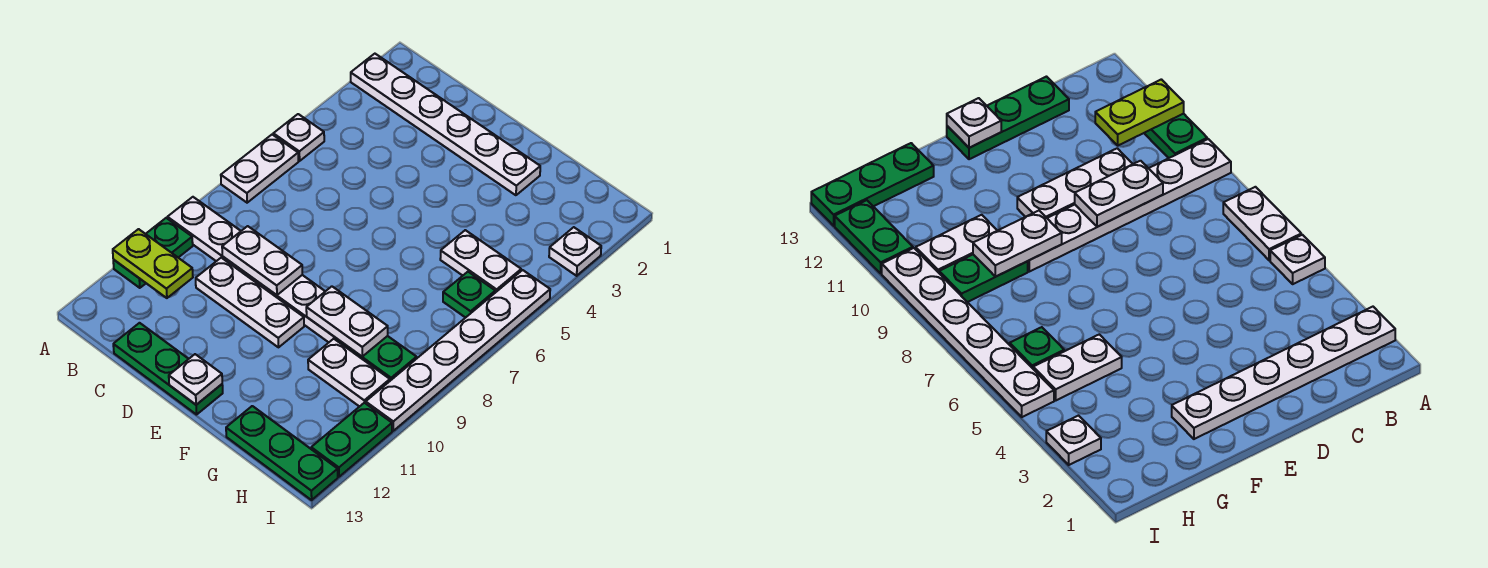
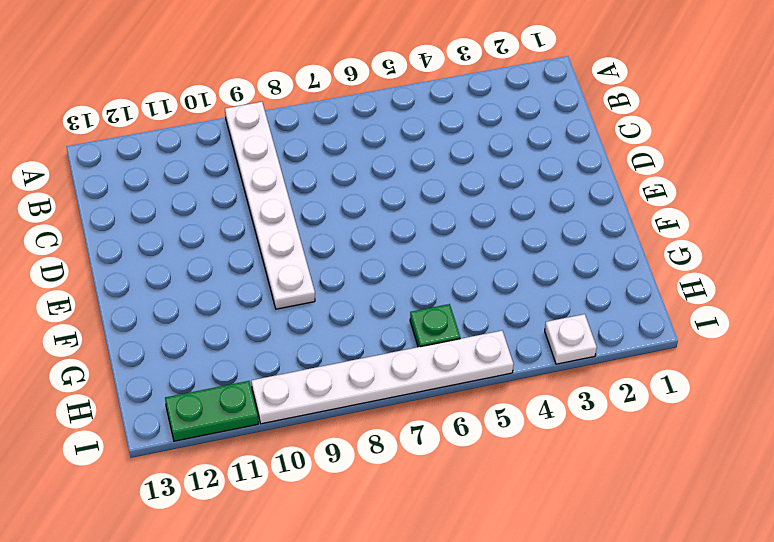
none -> white plate A2:F2 level 1
none -> white plate A5 level 1
none -> white plate A6:A7 level 1

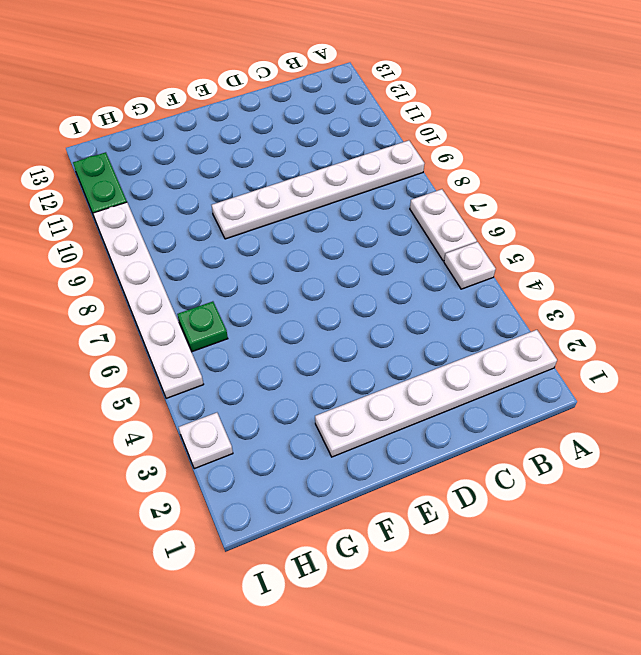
none -> green plate A10:A11 level 1
none -> white plate C10:E10 level 1
none -> green plate C13:E13 level 1

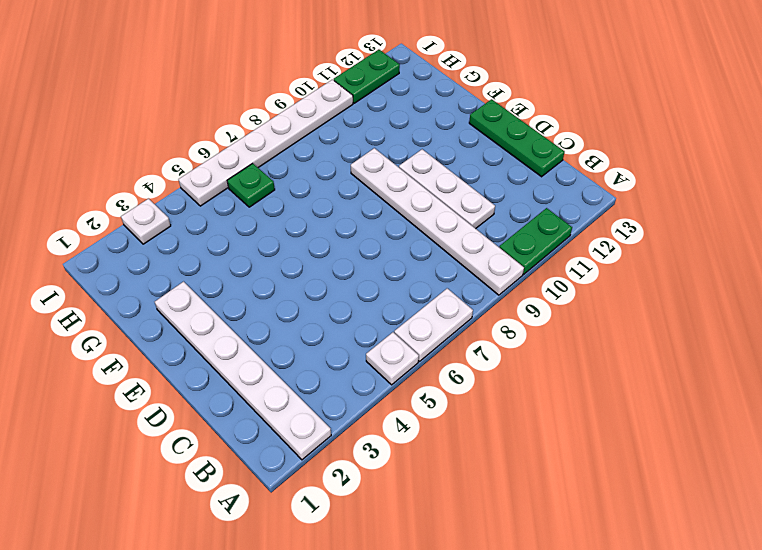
none -> white plate G5:H5 level 1
none -> green plate G9:H9 level 1
none -> white plate G10:H10 level 1

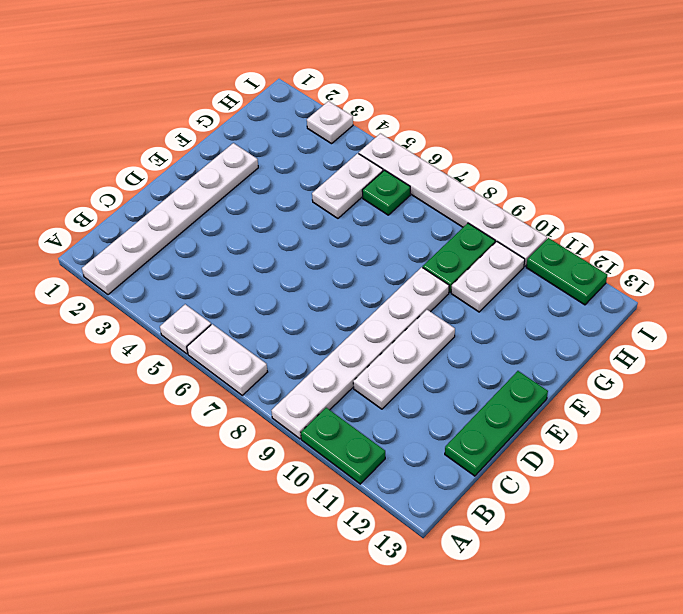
none -> green plate G13:I13 level 1
none -> lime plate A11:B11 level 2
none -> white plate C9:D9 level 2

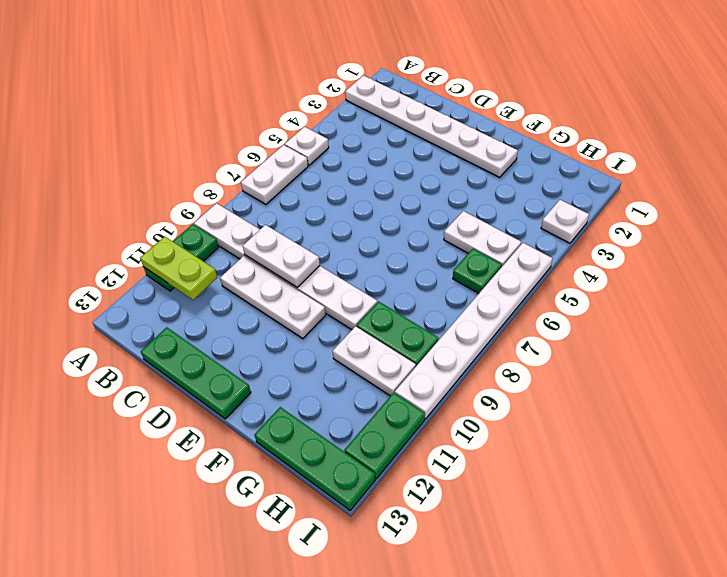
none -> white plate E13 level 2
none -> white plate F9:G9 level 2

